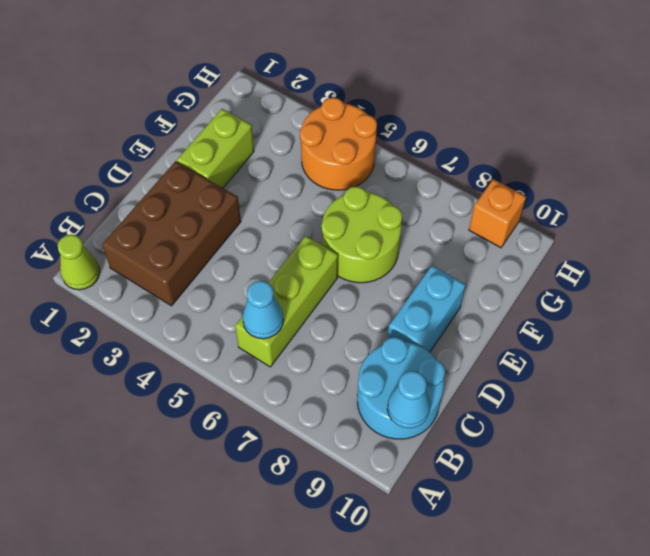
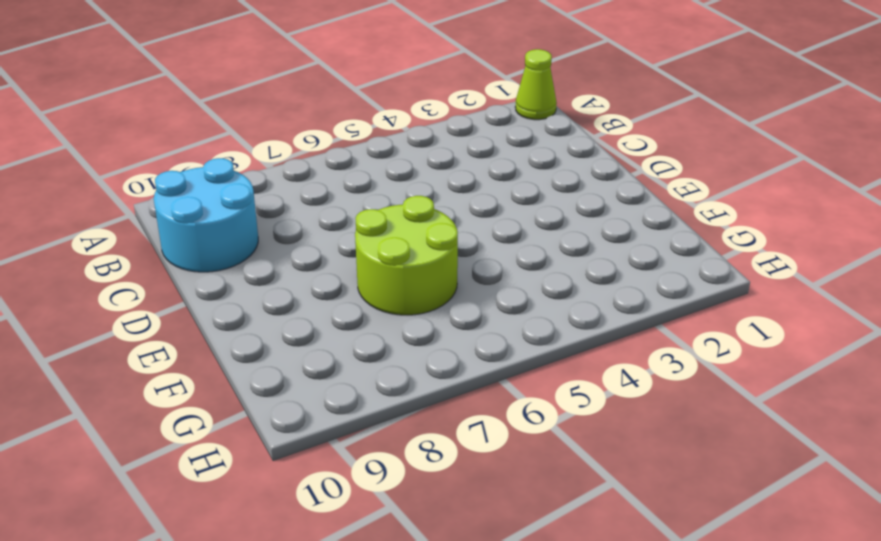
none -> brown brick B2:D3 level 1
none -> lime brick B6:D6 level 1

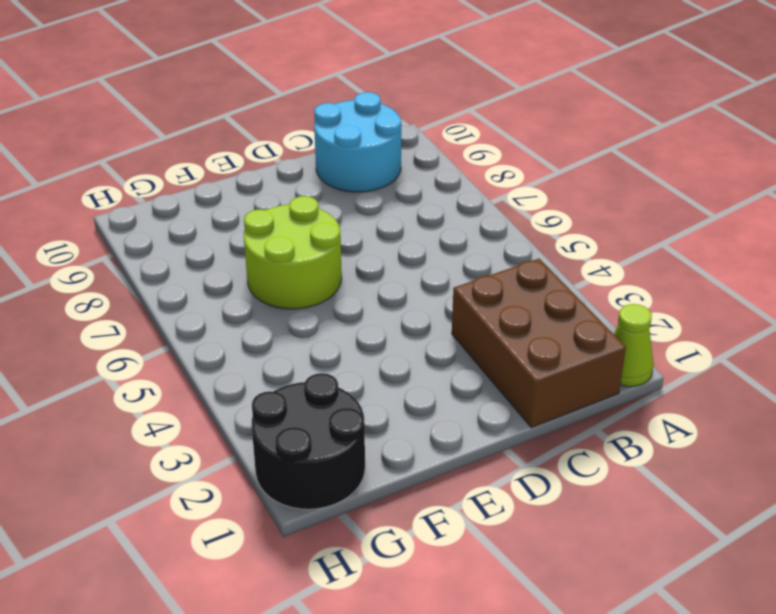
brown brick B1:C3 level 1 -> brown brick B2:D3 level 1
black round brick G1:H2 level 1 -> none
none -> lime brick B6:D6 level 1
none -> cyan brick D9:E9 level 1

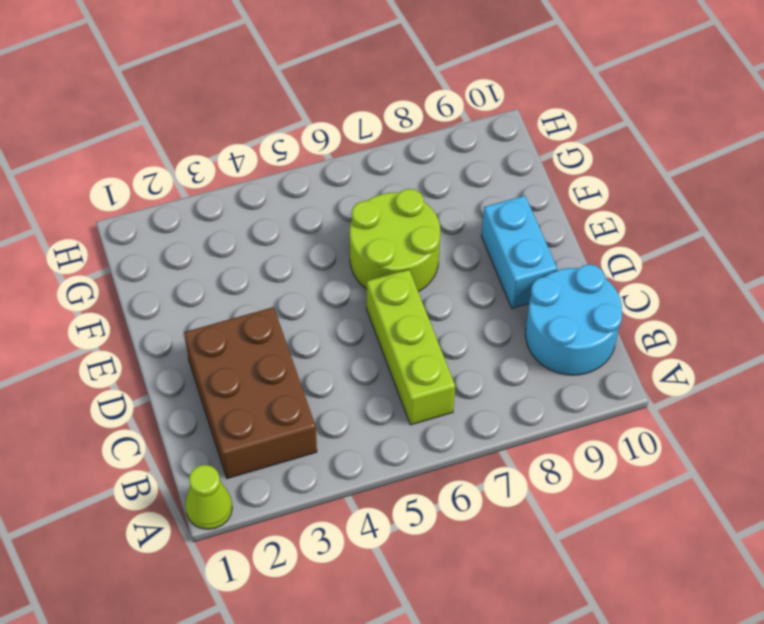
none -> lime brick E2:F2 level 1
none -> orange round brick G4:H5 level 1

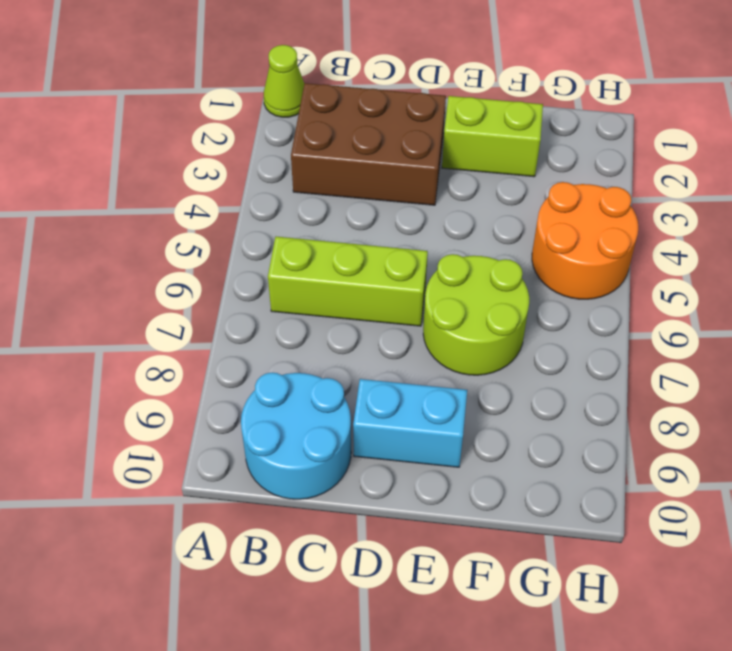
none -> orange brick H9 level 1
none -> cyan cone B6 level 2

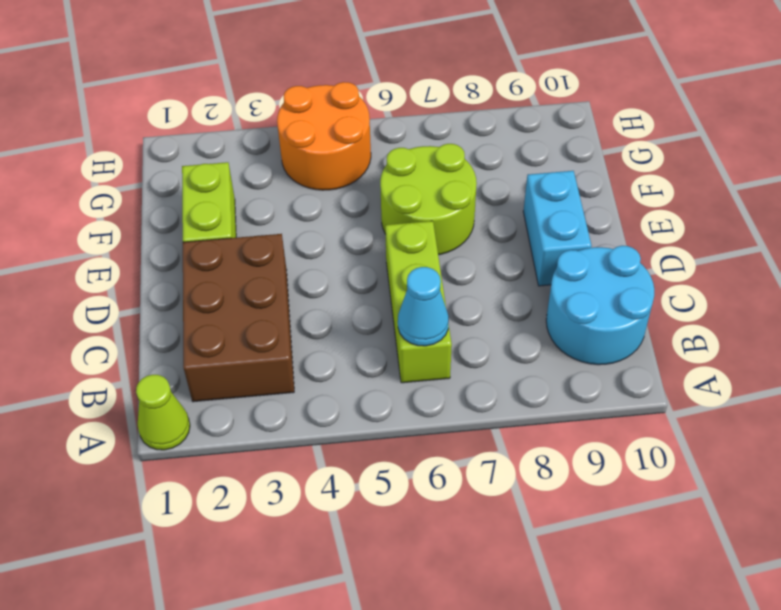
none -> orange brick H9 level 1
none -> cyan cone B10 level 2

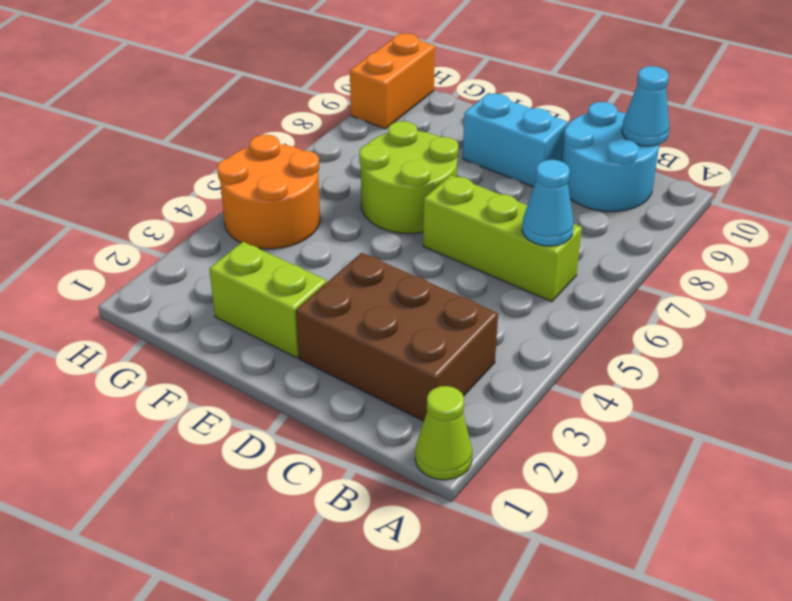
orange brick H9:H10 level 1 -> orange brick H9 level 1

